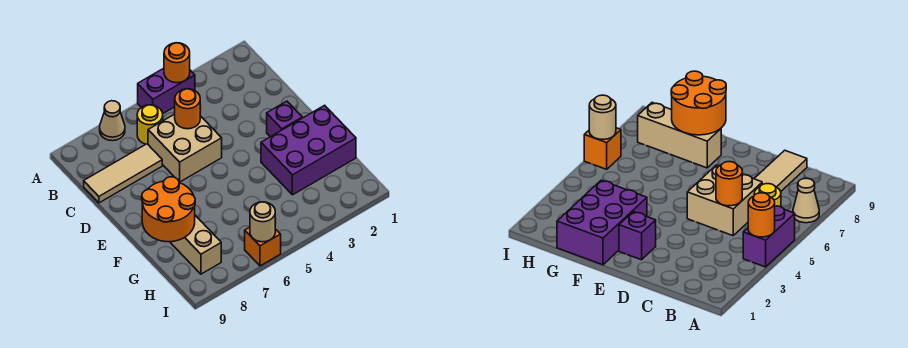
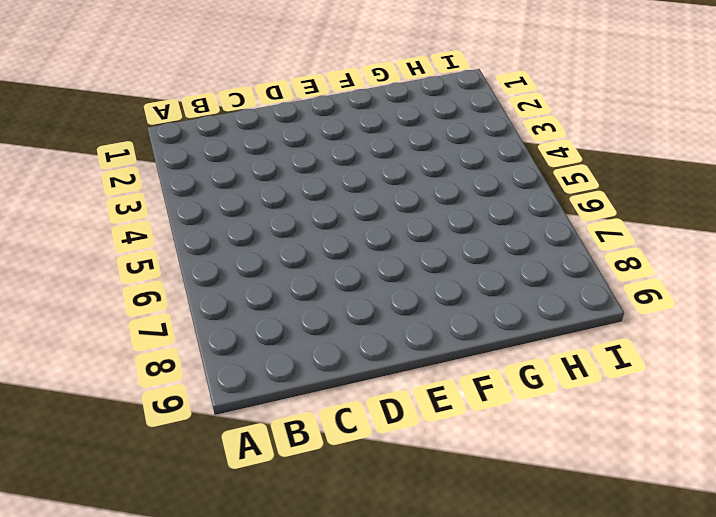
none -> purple brick A4:A5 level 1
none -> tan cone A7 level 1
none -> yellow round brick B6 level 1

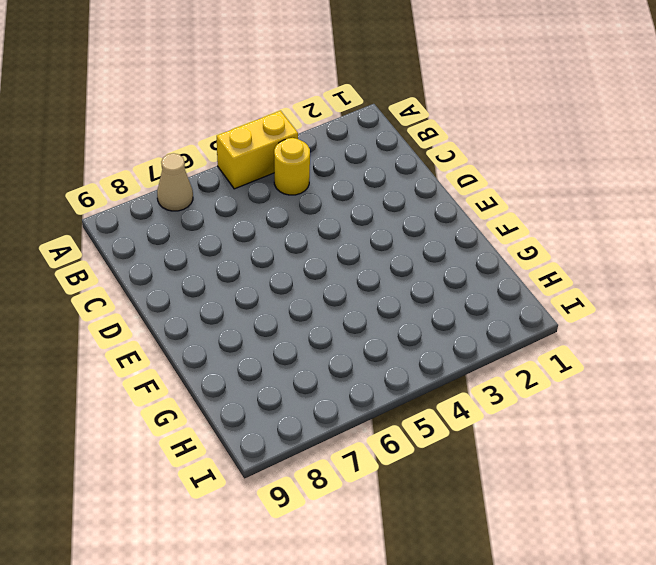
yellow brick A4:A5 level 1 -> purple brick A4:A5 level 1
yellow round brick B4 level 1 -> yellow round brick B6 level 1
none -> tan brick C5:D6 level 1
none -> tan tile C7:C9 level 1
none -> purple brick E2 level 1

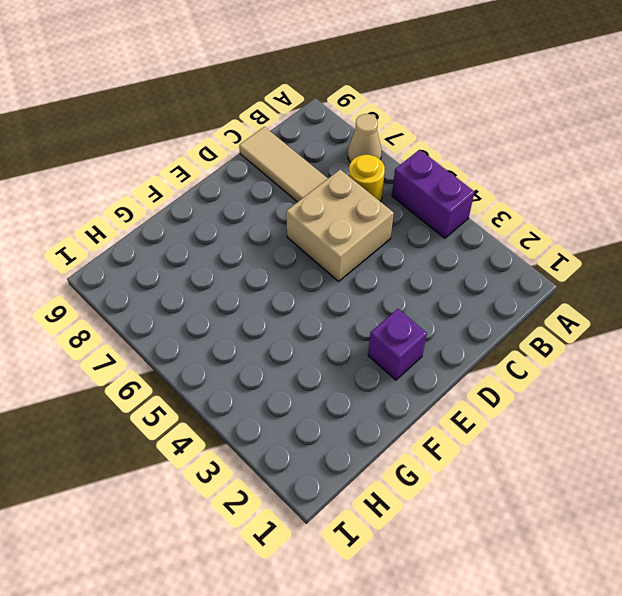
none -> purple brick F1:G3 level 1
none -> tan brick F8:H8 level 1
none -> orange brick I6 level 1

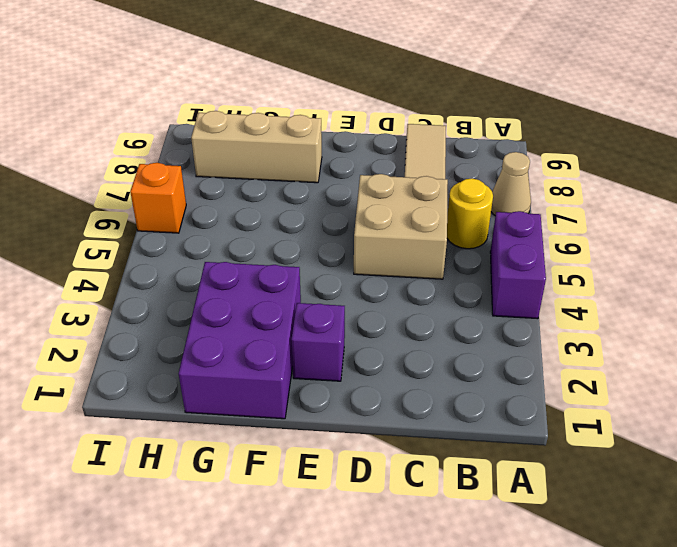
none -> orange round brick A4 level 2
none -> orange round brick C5 level 2
none -> orange round brick F8:G9 level 2

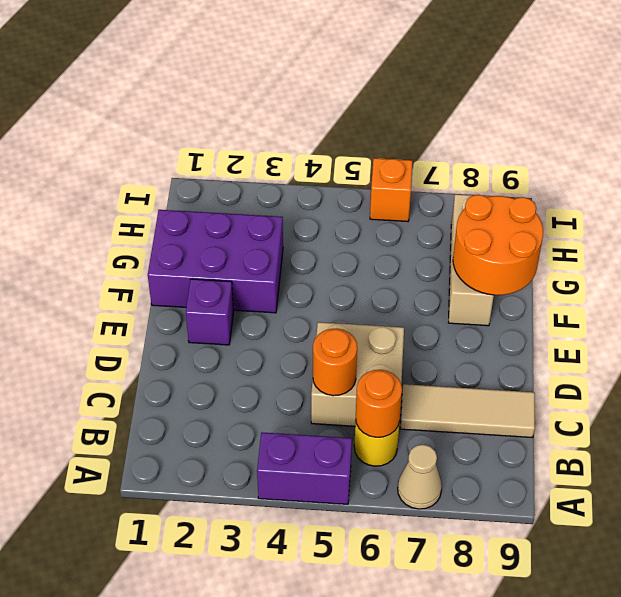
orange round brick B6 level 2 -> orange round brick A4 level 2
none -> tan round brick I6 level 2

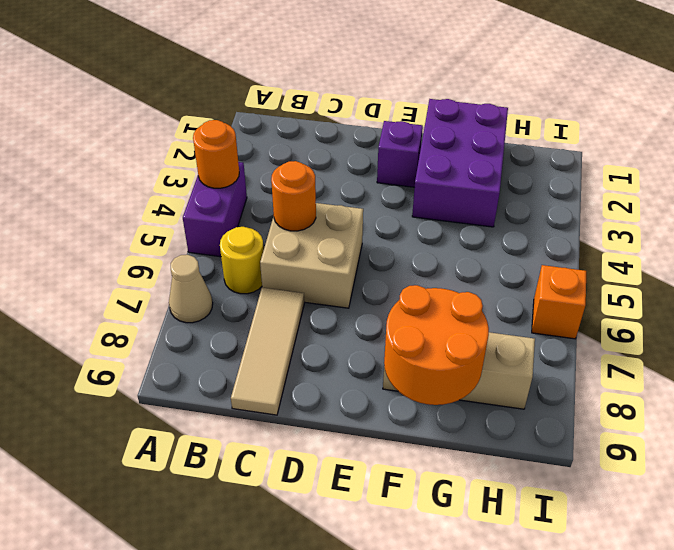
none -> tan round brick I6 level 2

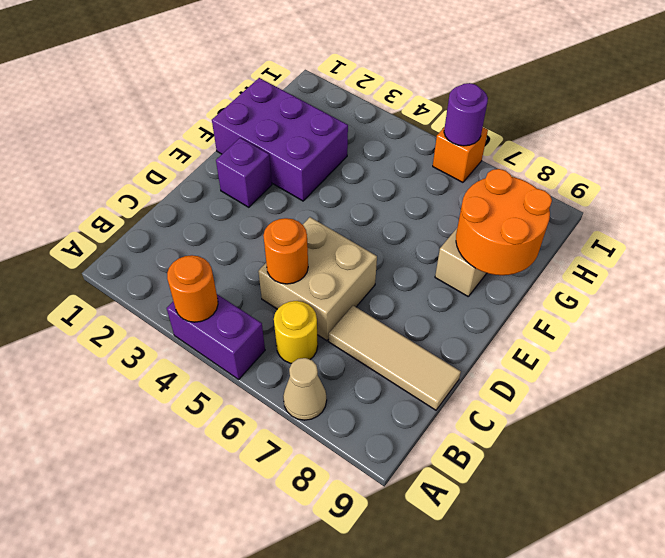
purple round brick I6 level 2 -> tan round brick I6 level 2

